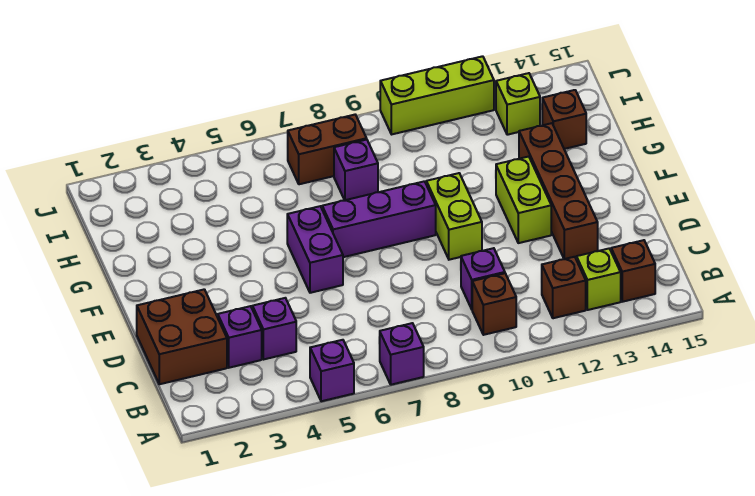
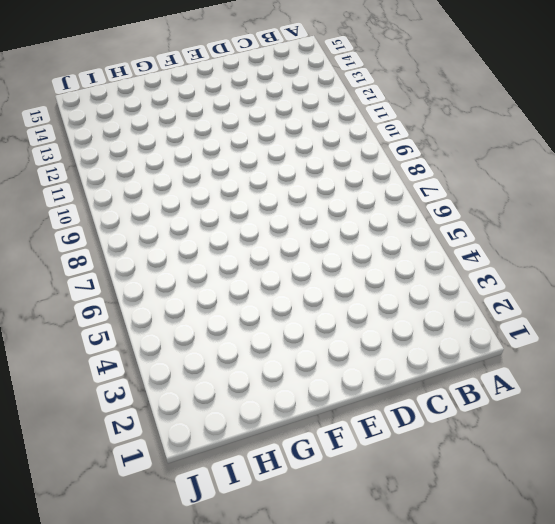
none -> purple brick A5 level 1
none -> purple brick A7 level 1
none -> brown brick B10 level 1

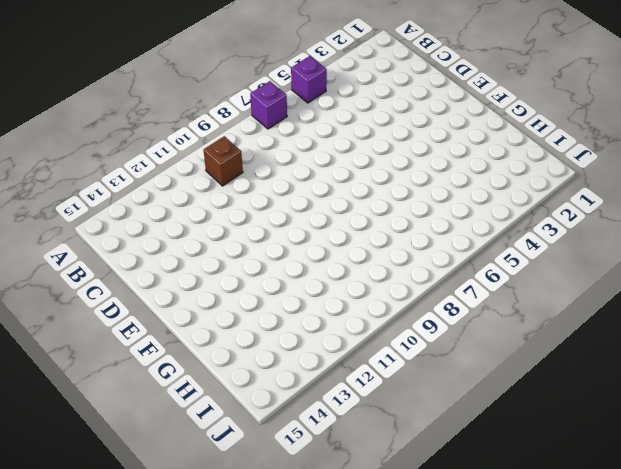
none -> brown brick B12 level 1
none -> lime brick B13 level 1
none -> brown brick B14 level 1

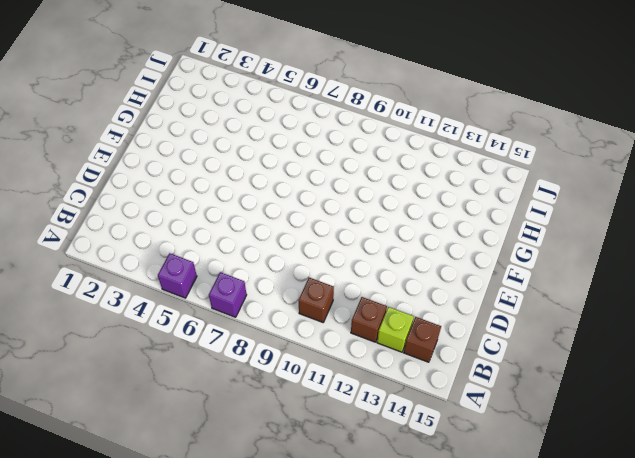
none -> brown brick C1:D2 level 1
none -> purple brick C3 level 1
none -> purple brick C4 level 1

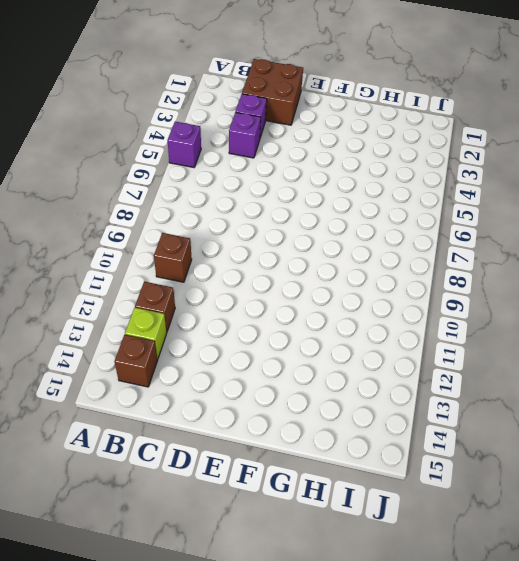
none -> purple brick A7 level 1
none -> purple brick C10 level 1
none -> brown brick D13:G13 level 1

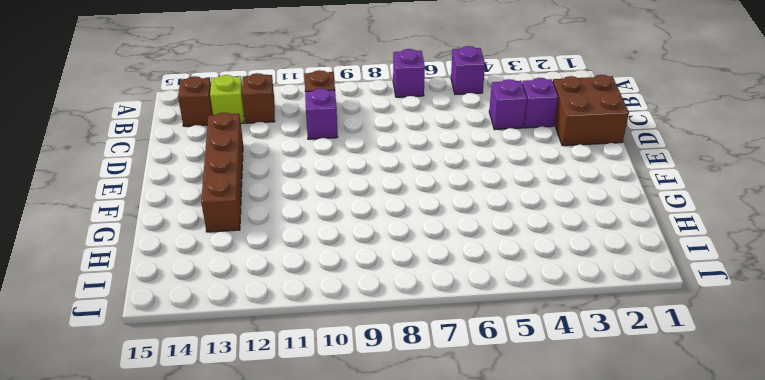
none -> purple brick E6:F6 level 1
none -> lime brick E10:F10 level 1
none -> lime brick E12:F12 level 1

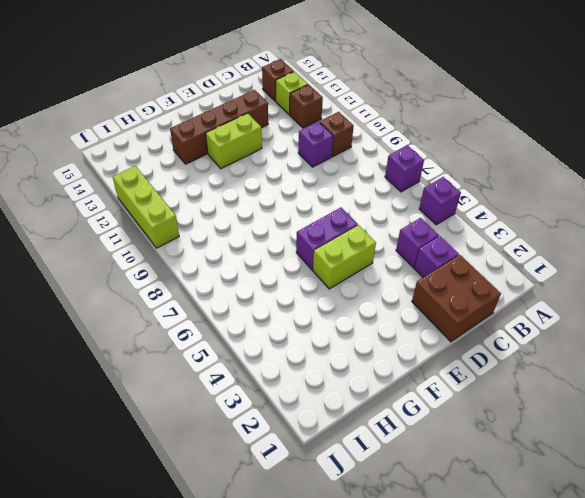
lime brick E5:F5 level 1 -> lime brick E10:F10 level 1
none -> purple brick F7:F9 level 1
none -> purple brick H8 level 1
none -> brown brick H14 level 1

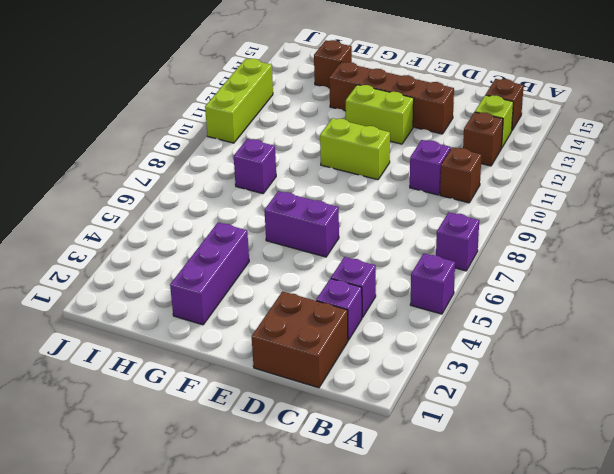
purple brick G2:G4 level 1 -> purple brick F7:F9 level 1
none -> brown brick I7:I8 level 1
none -> lime brick I13 level 1

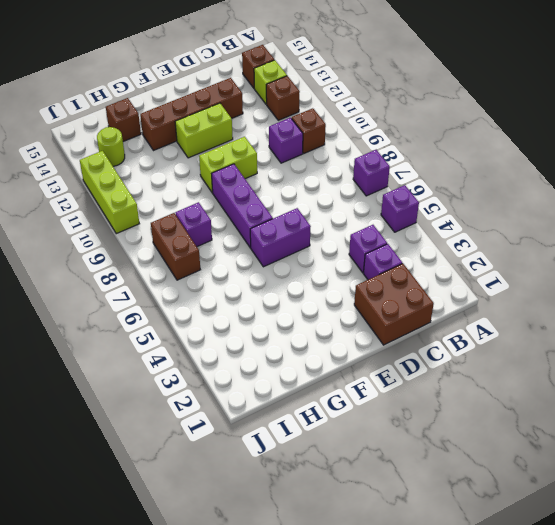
lime round brick I13 level 1 -> lime brick I13 level 1

